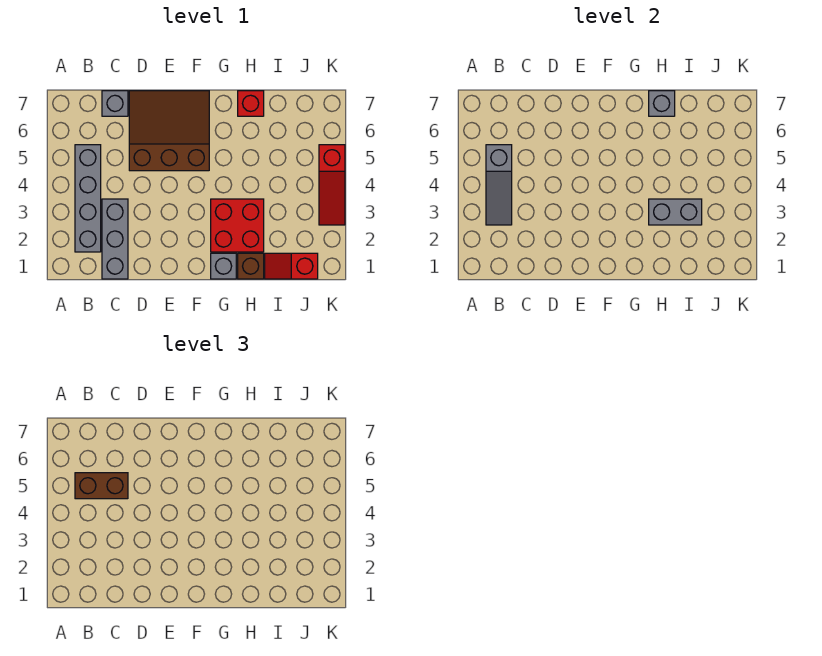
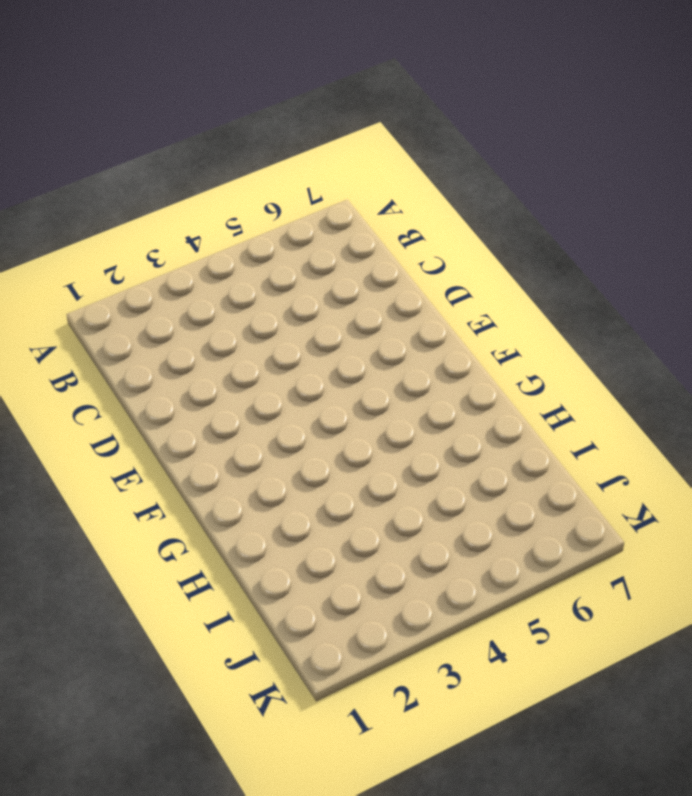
none -> grey brick B2:B5 level 1
none -> grey brick C1:C3 level 1
none -> grey brick C7 level 1

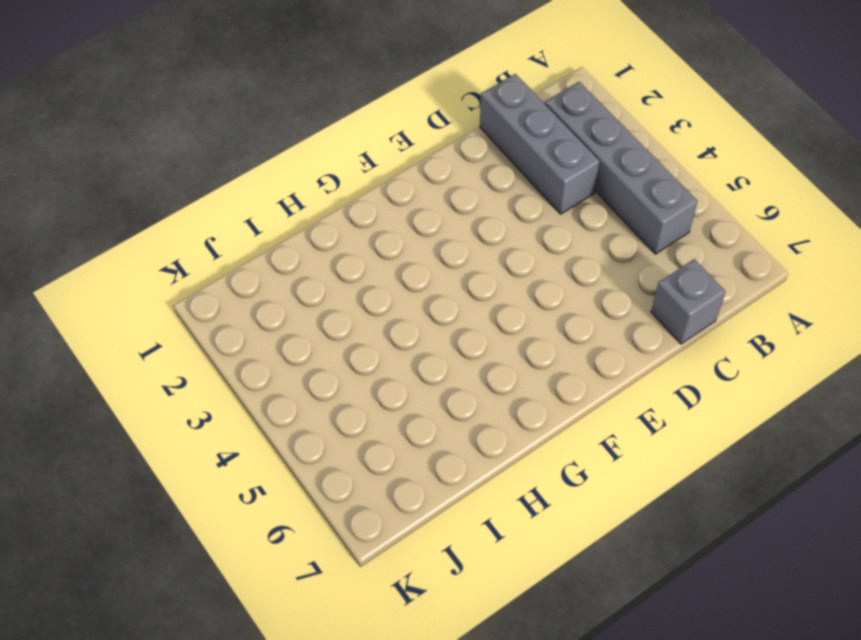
none -> brown slope D5:F7 level 1 top 5
none -> grey brick G1 level 1
none -> red brick G2:H3 level 1

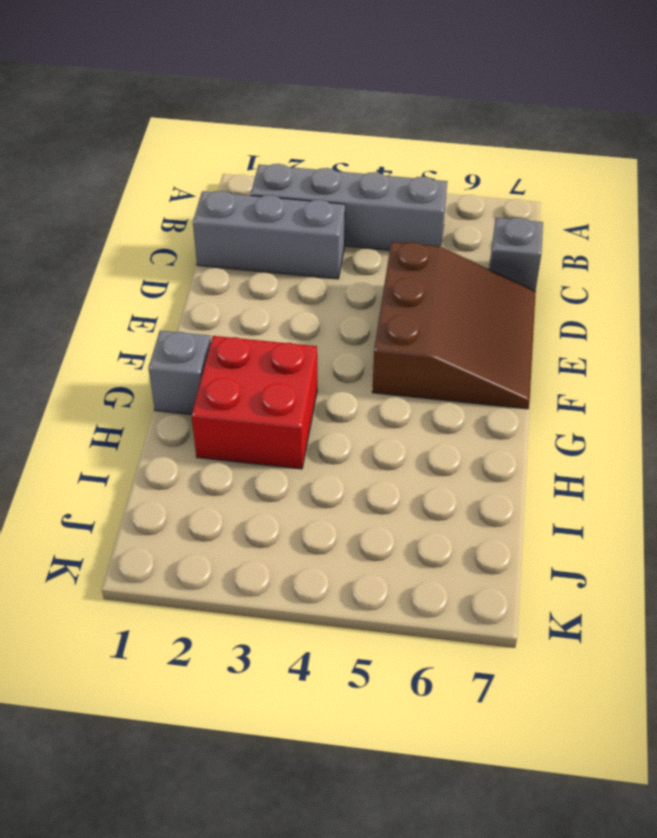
none -> brown brick H1 level 1
none -> red brick H7 level 1
none -> red slope I1:J1 level 1 top J

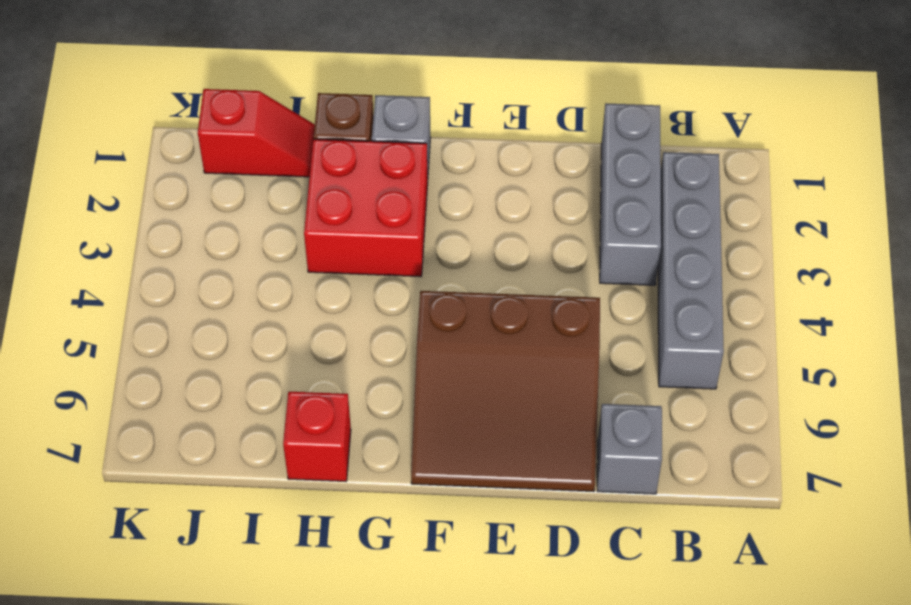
none -> red slope K3:K5 level 1 top 5
none -> grey slope B3:B5 level 2 top 5
none -> grey brick H3:I3 level 2

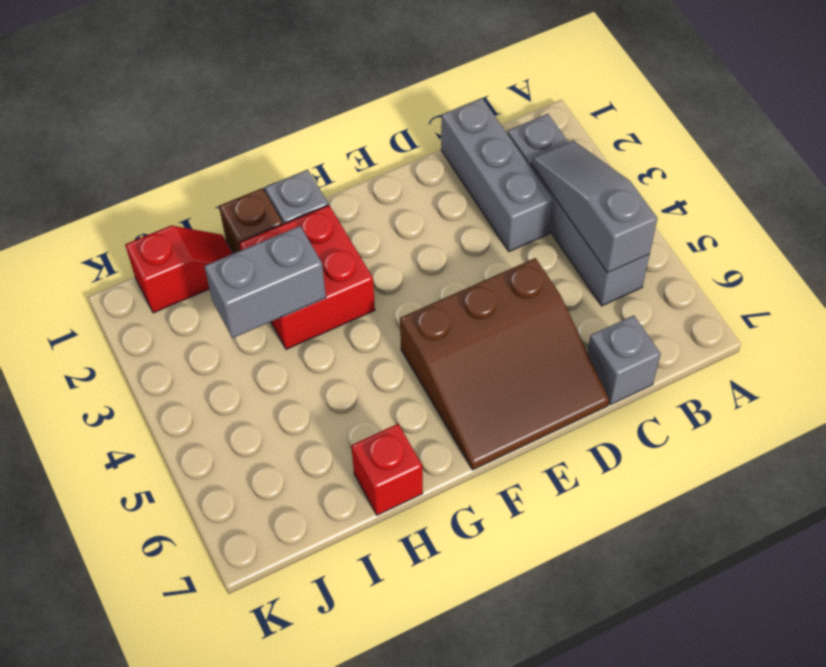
none -> red slope K3:K5 level 1 top 5
none -> grey brick H7 level 2
none -> brown brick B5:C5 level 3

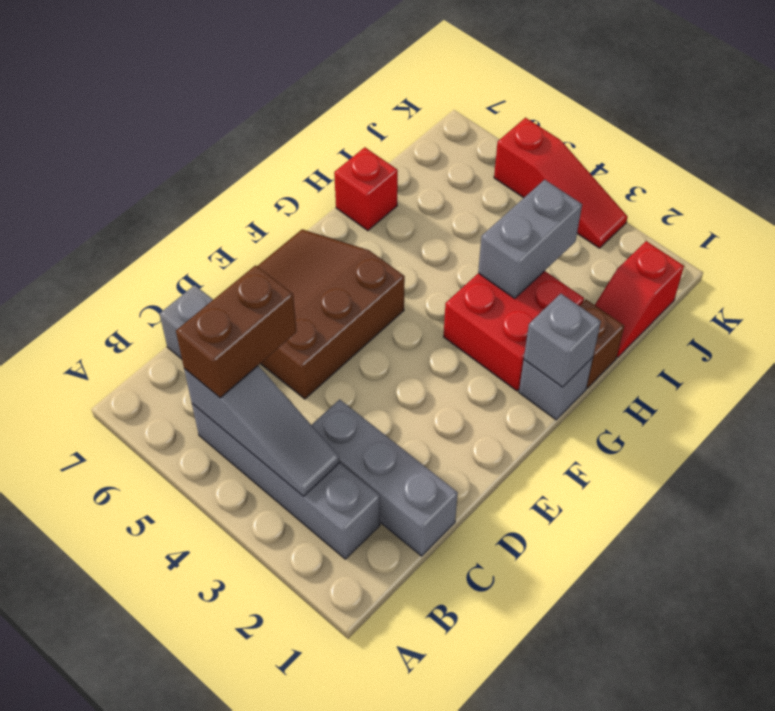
grey brick G1 level 2 -> grey brick H7 level 2

